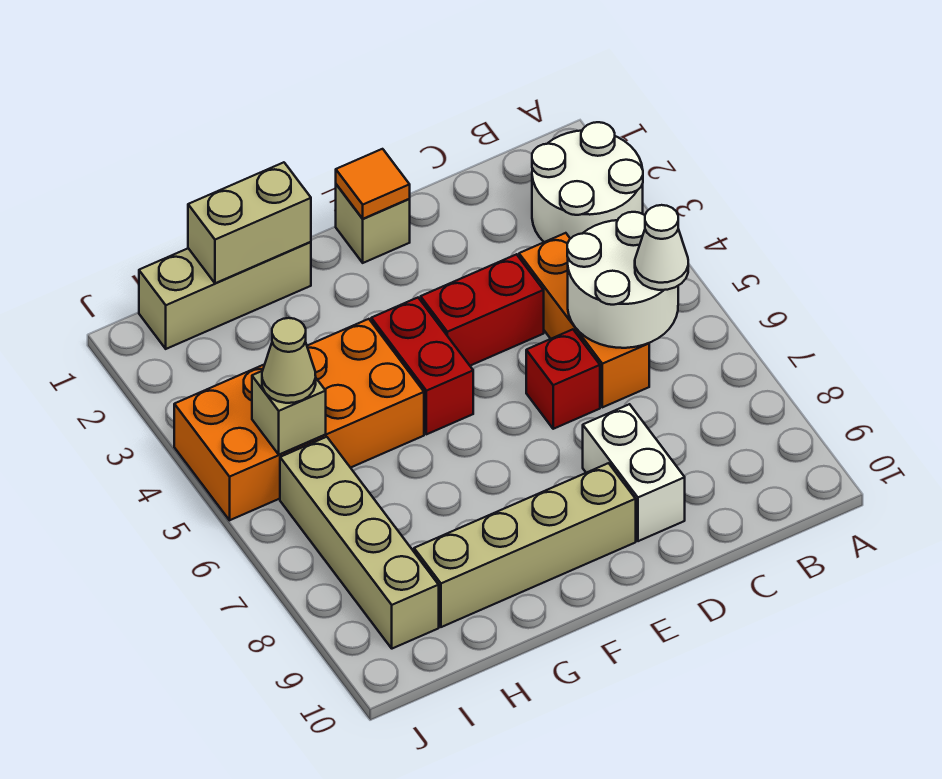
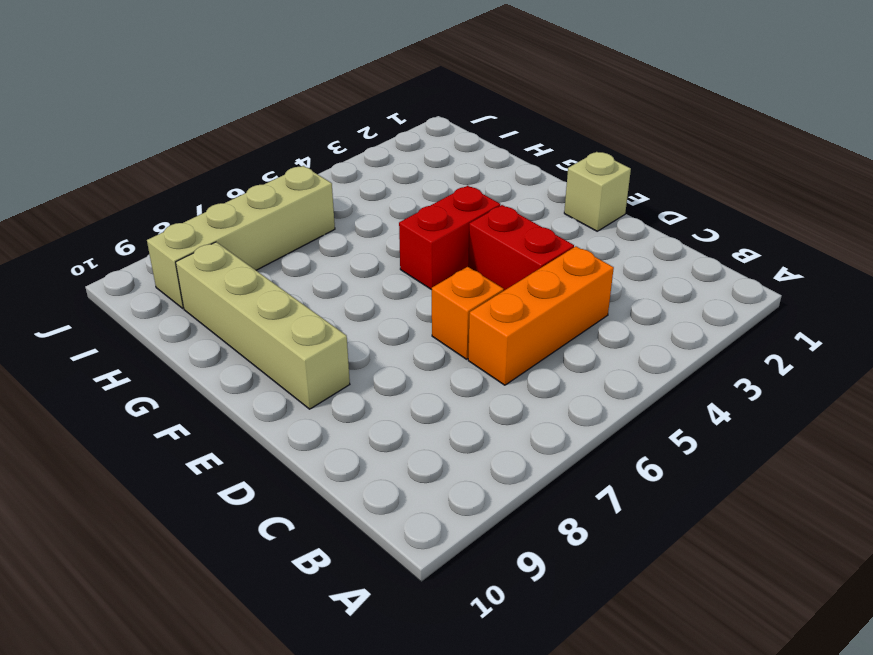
orange brick D6 level 1 -> red brick D6 level 1
none -> white round brick A2:B3 level 1
none -> white brick D8:D9 level 1
none -> tan brick G1:I1 level 1

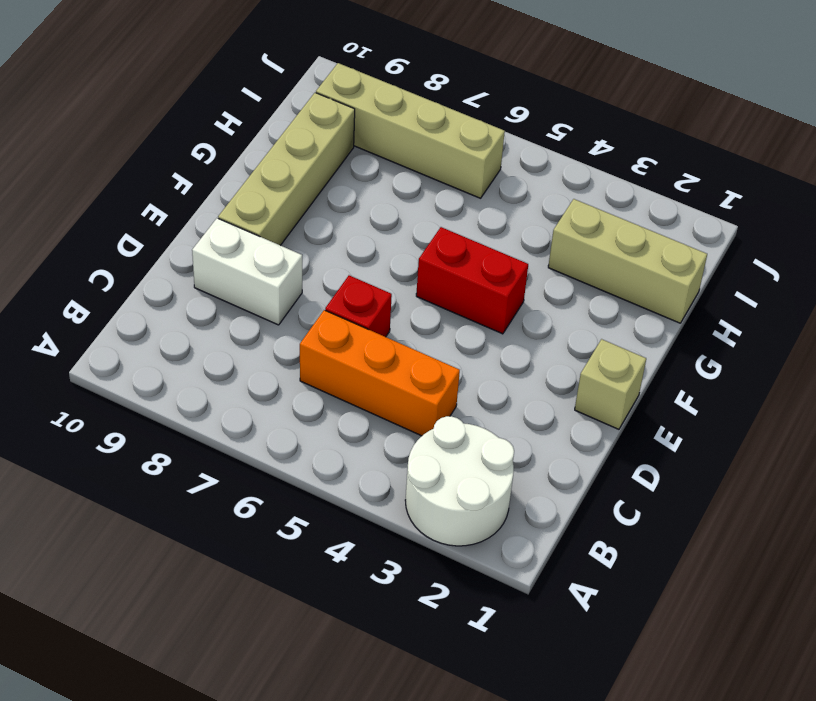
tan brick H1:H3 level 1 -> tan brick G1:I1 level 1
none -> red brick D4:E4 level 1
none -> orange brick G4:J5 level 1
none -> white round brick B5:C6 level 2

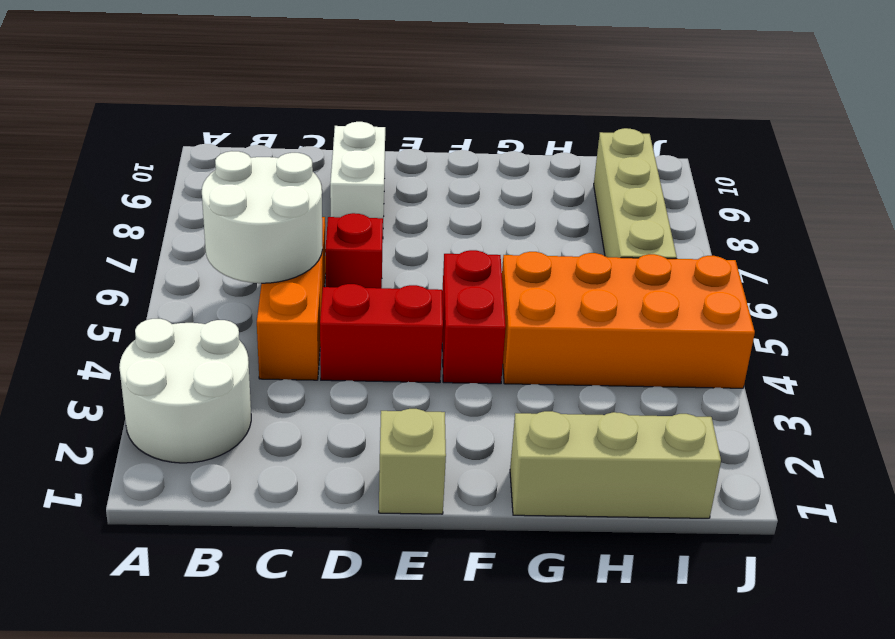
none -> tan brick E9:H9 level 1
none -> orange tile E1 level 2
none -> tan brick G1:H1 level 2

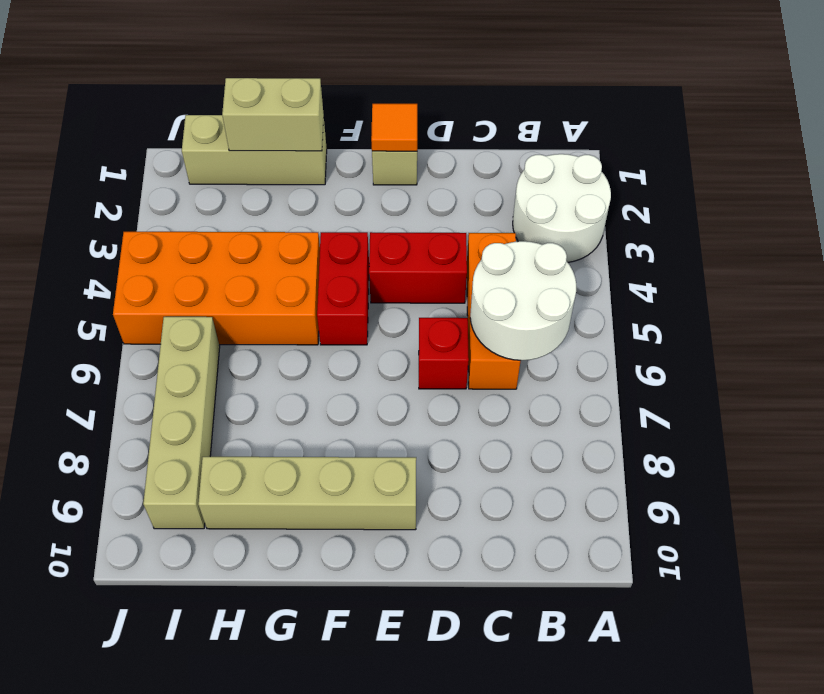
none -> white brick D8:D9 level 1
none -> tan brick I5 level 2
none -> white cone B6 level 3

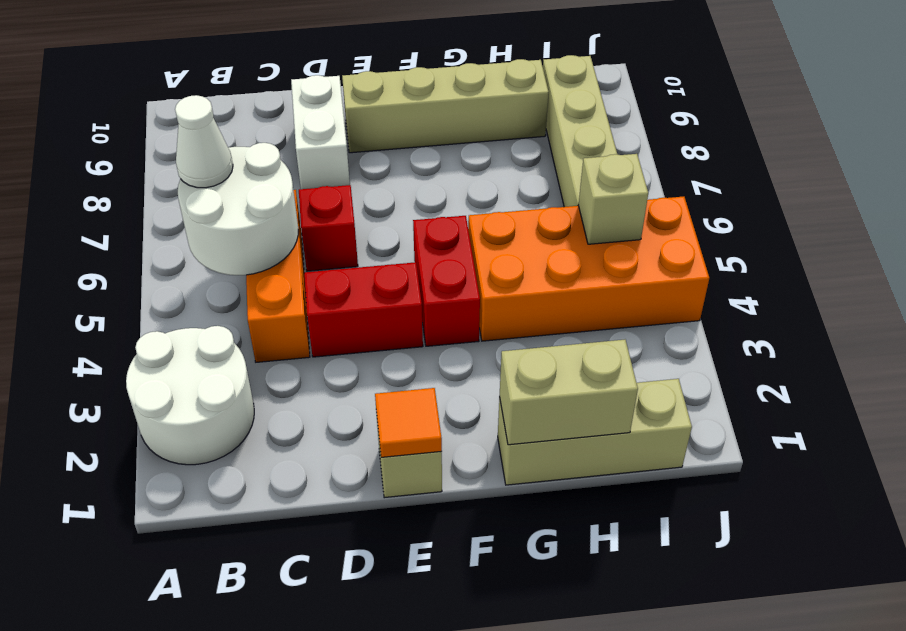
none -> tan cone I5 level 3

